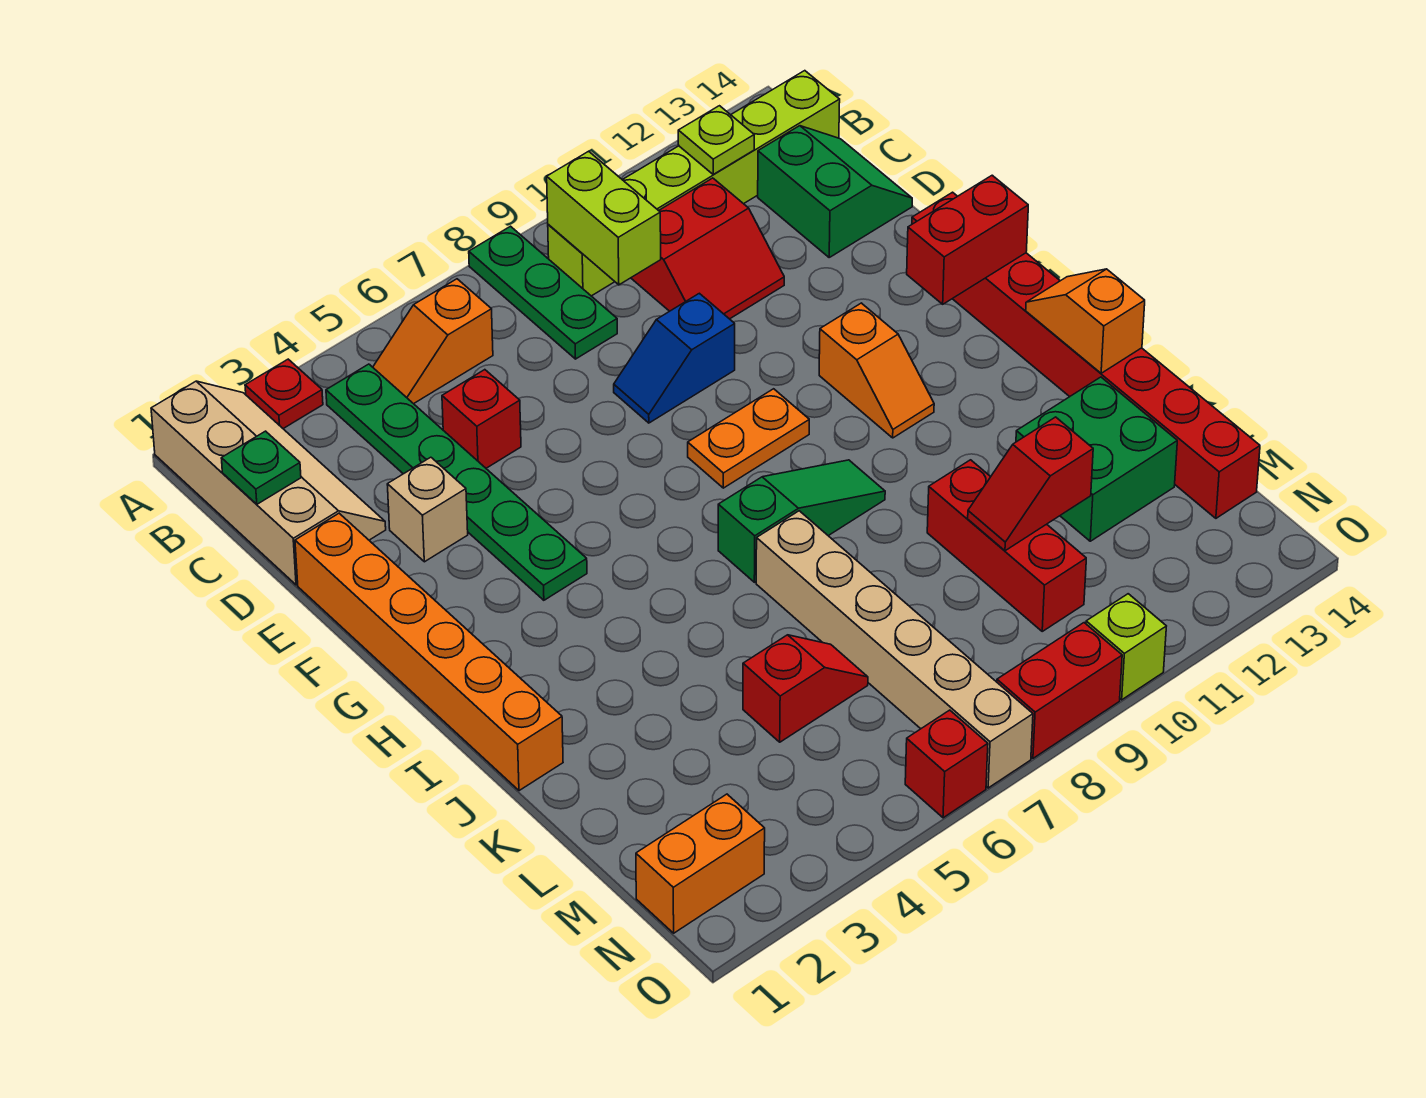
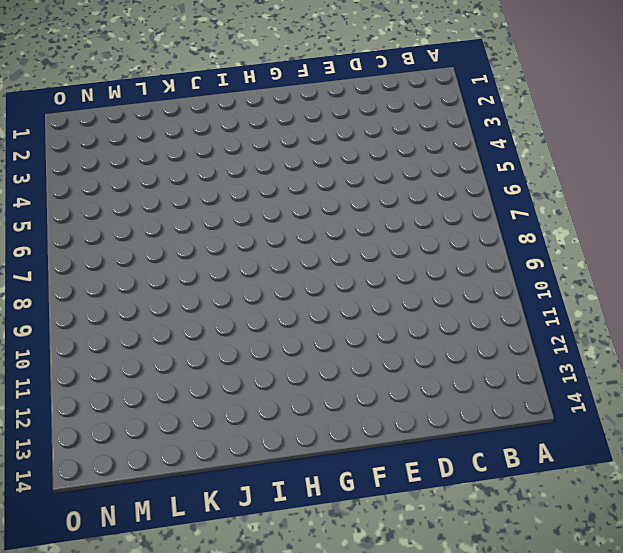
none -> tan slope A1:D2 level 1 top 1
none -> red plate A3 level 1
none -> green plate A8:C8 level 1
none -> green plate B4:G4 level 1

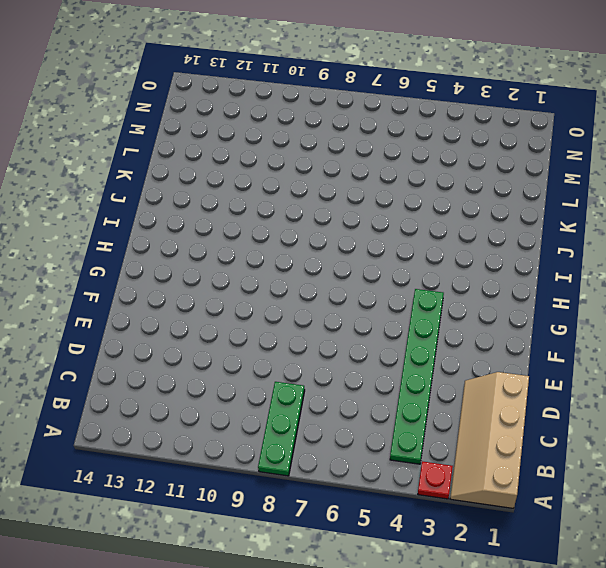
none -> orange slope B5:B6 level 1 top 6
none -> lime brick B9:B14 level 1
none -> red slope C10:D11 level 1 top C
none -> green slope C13:D14 level 1 top 13

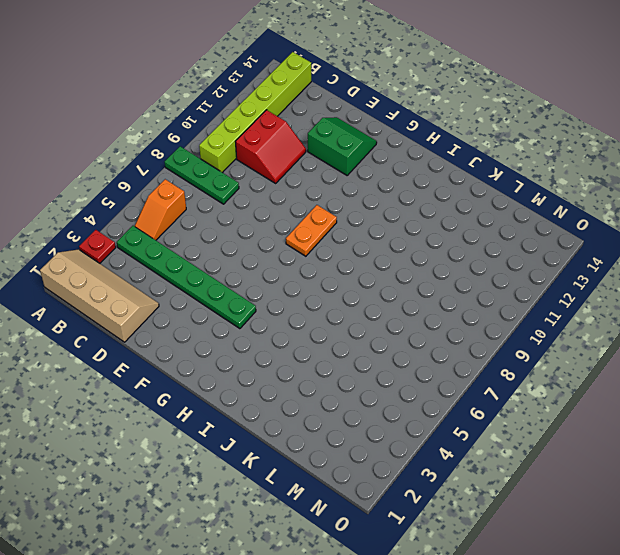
green slope E12:F13 level 1 top 12 -> green slope C13:D14 level 1 top 13
none -> red brick D5 level 1
none -> orange brick E1:J1 level 1
none -> tan brick E3 level 1
none -> blue slope E8:E9 level 1 top 9

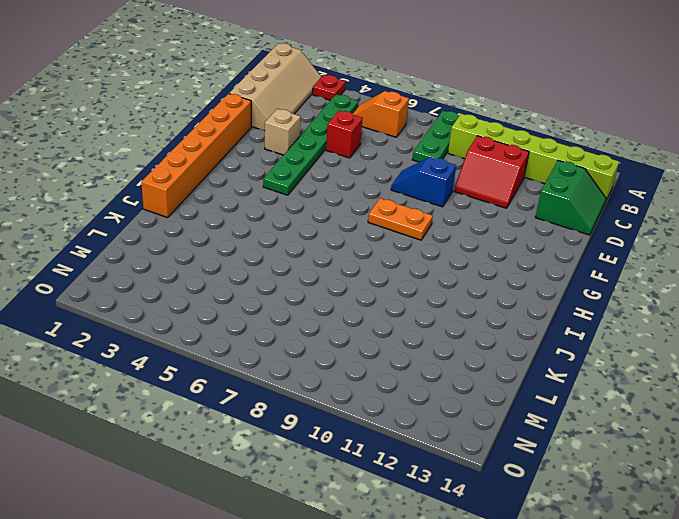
none -> red brick F14:M14 level 1
none -> orange slope G11:H11 level 1 top G
none -> green slope I7:I9 level 1 top 7
none -> tan brick J7:O7 level 1

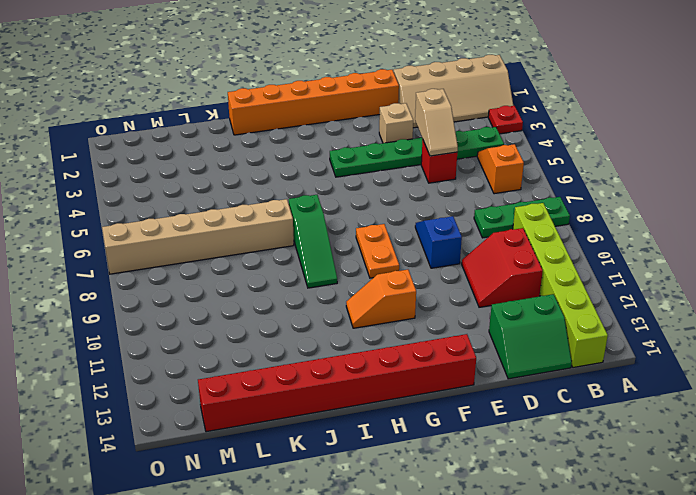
tan slope D4:D5 level 2 top 4 -> none
none -> red brick K10:M10 level 1
none -> green brick K12:L13 level 1
none -> red slope L5:L6 level 1 top 5
none -> orange brick N1:N2 level 1

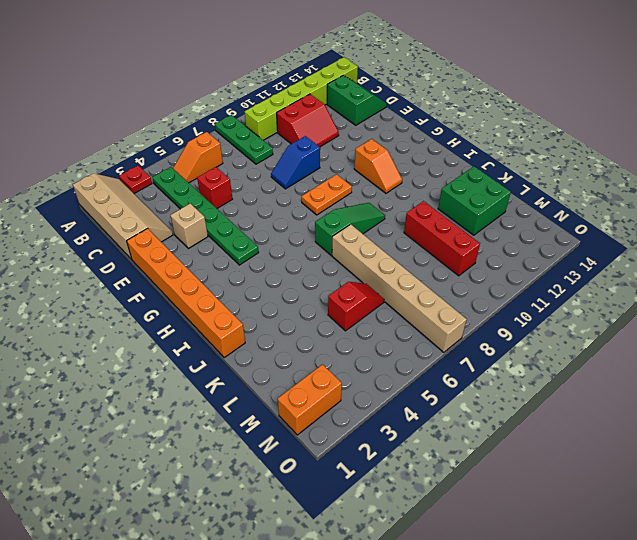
none -> red brick F14:M14 level 1
none -> red brick O6 level 1
none -> red brick O8:O9 level 1
none -> lime brick O10 level 1

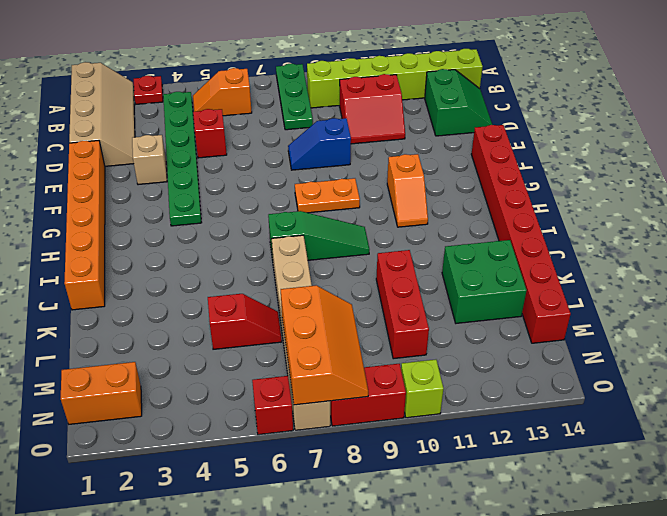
orange slope M7:O8 level 2 top 7 -> none
none -> lime brick B9:C9 level 2
none -> lime plate B12 level 2
none -> green plate C1 level 2
none -> red brick G13:G14 level 2

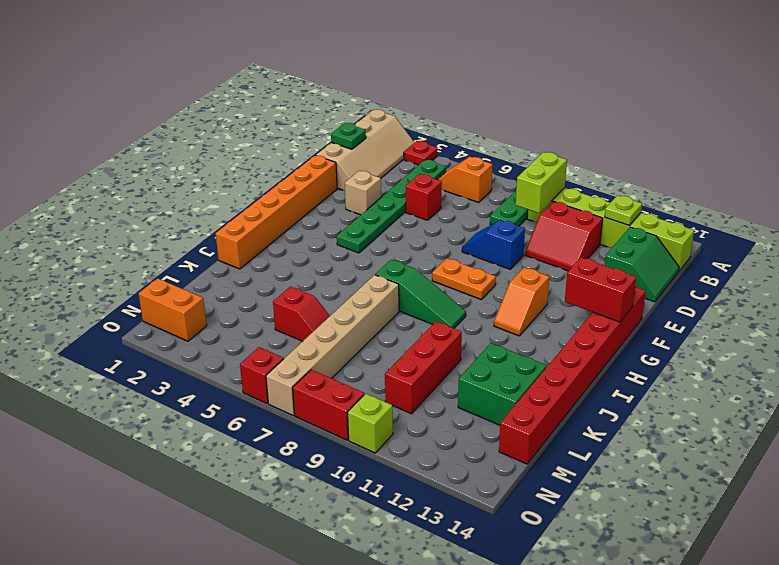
none -> orange slope I14:J14 level 2 top J
none -> red slope L10:L11 level 2 top 11

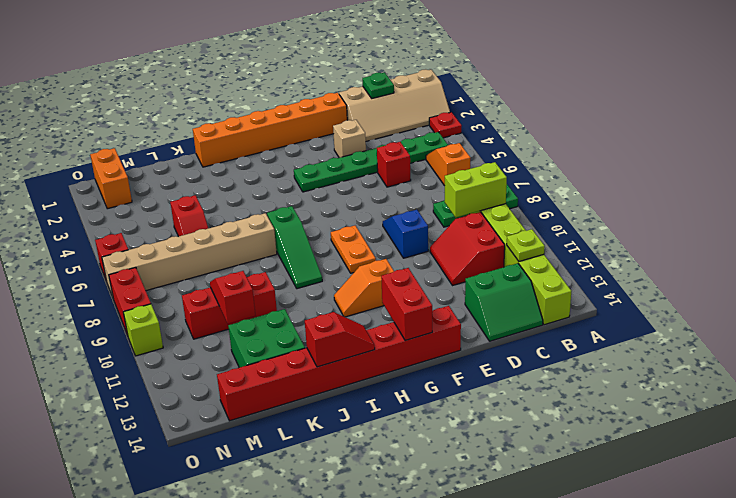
red slope I14:J14 level 2 top J -> orange slope I14:J14 level 2 top J

